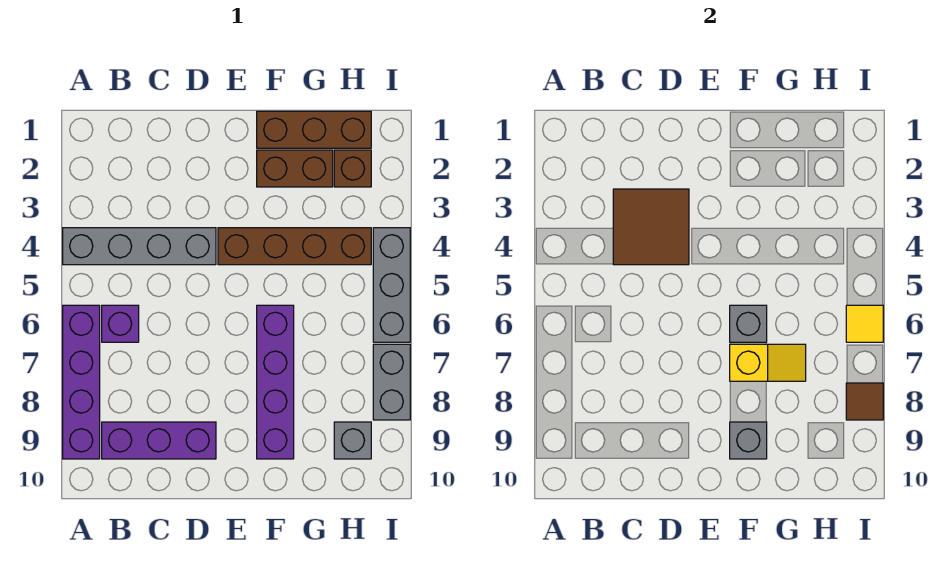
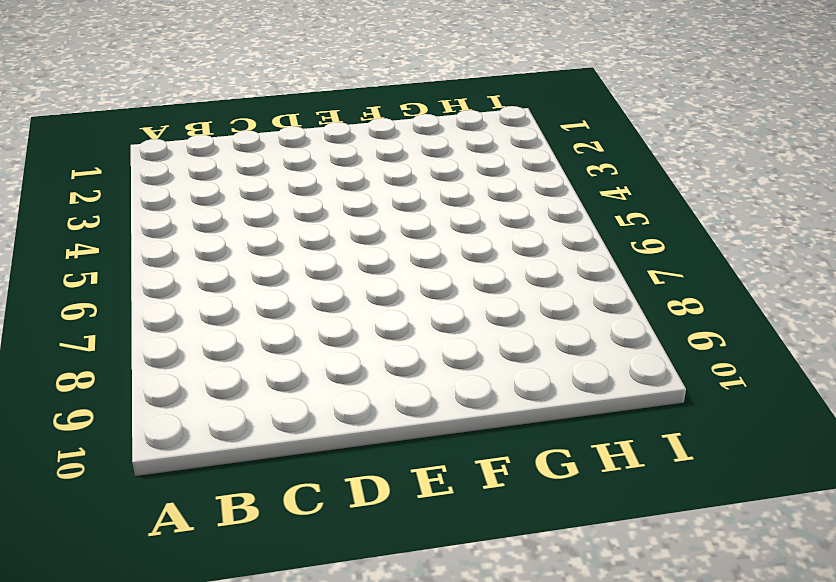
none -> grey brick A4:D4 level 1
none -> purple brick A6:A9 level 1
none -> purple brick B6 level 1

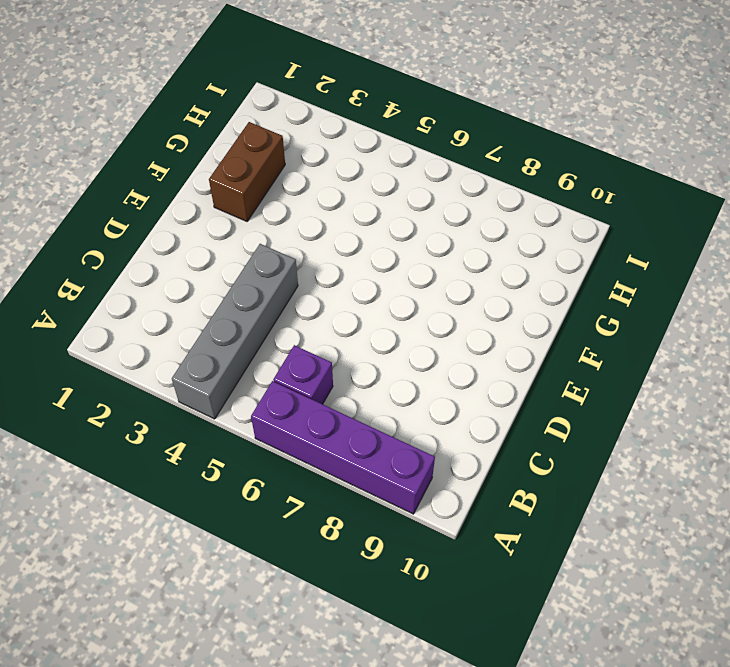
none -> purple brick B9:D9 level 1
none -> brown brick E4:H4 level 1
none -> brown brick F1:H1 level 1

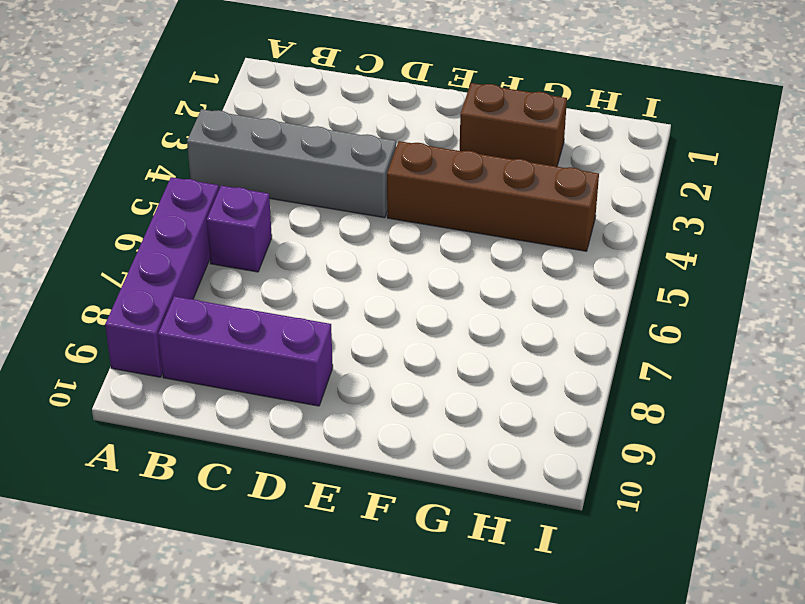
none -> brown brick F1:H1 level 1
none -> purple brick F6:F9 level 1
none -> brown brick H2 level 1

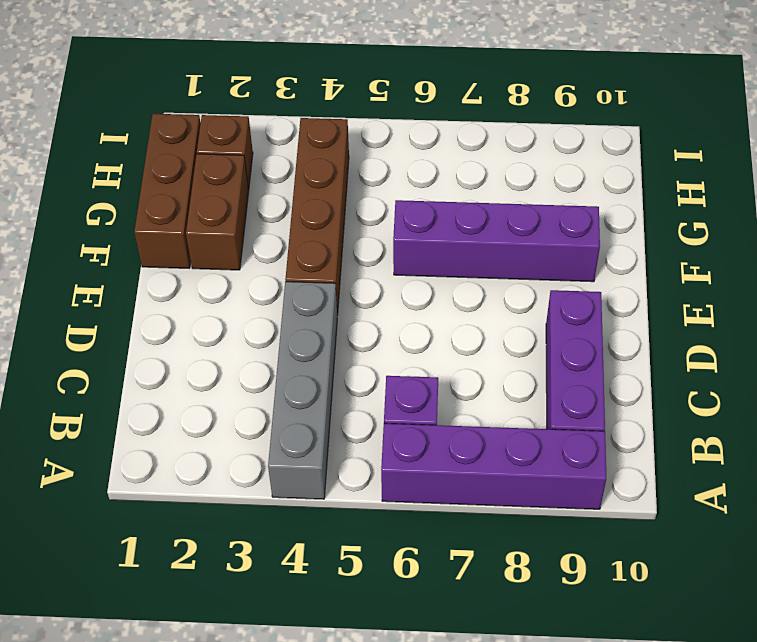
none -> grey brick H9 level 1
none -> grey brick I4:I6 level 1
none -> grey brick I7:I8 level 1

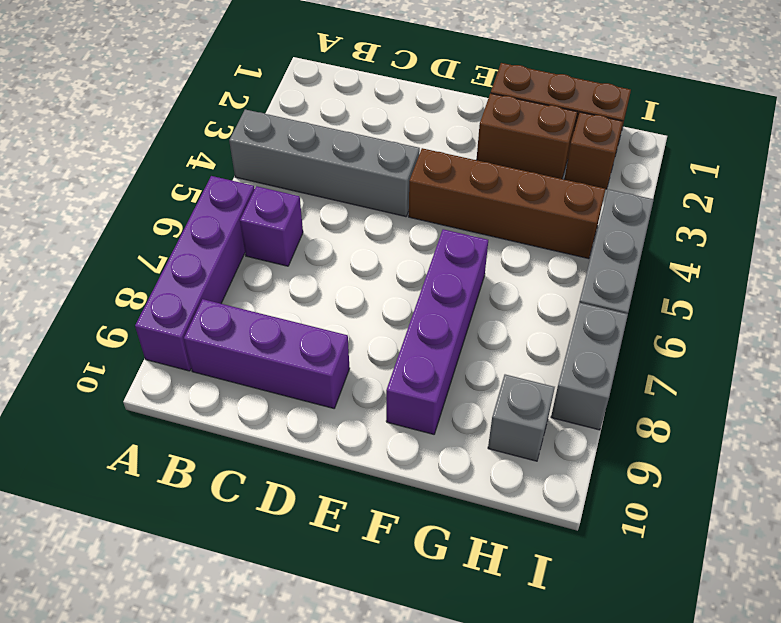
none -> brown tile C3:D4 level 2
none -> grey brick F6 level 2
none -> yellow slope F7:G7 level 2 top F

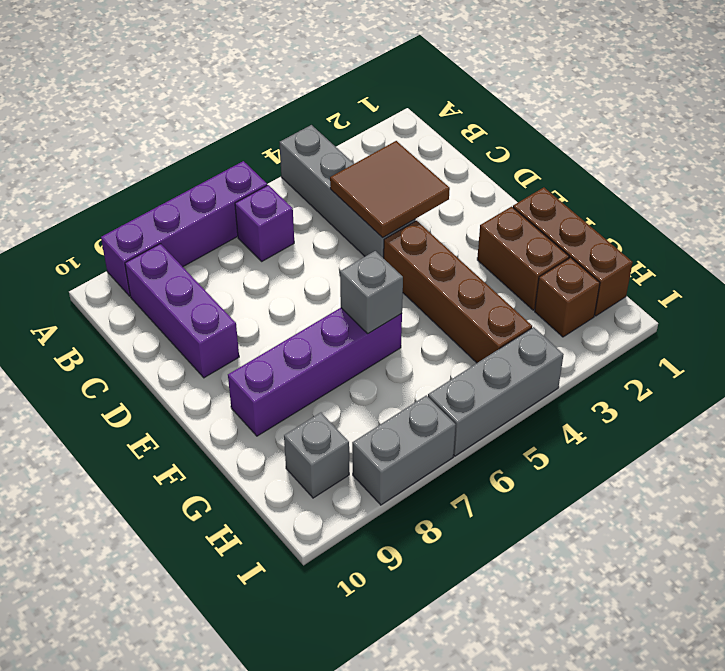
none -> yellow slope F7:G7 level 2 top F
none -> grey brick F9 level 2
none -> yellow tile I6 level 2

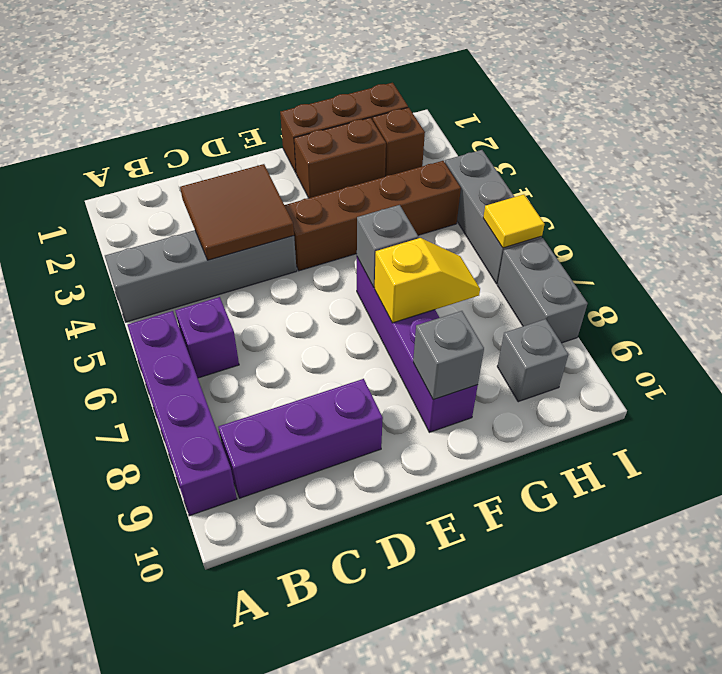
none -> brown tile I8 level 2

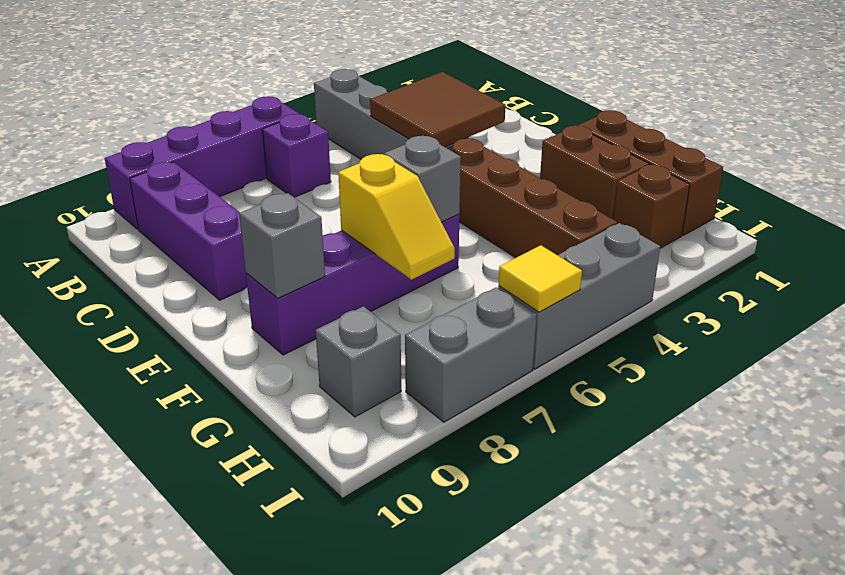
none -> brown tile I8 level 2

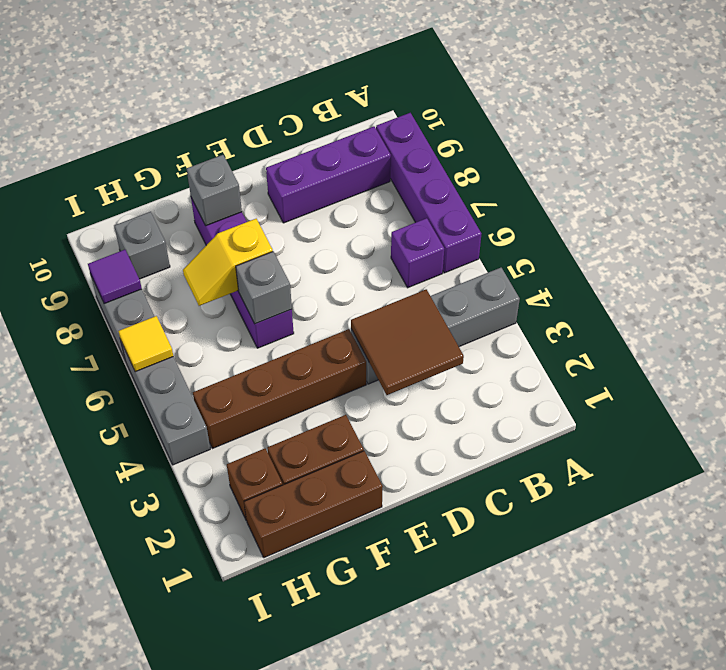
purple tile I8 level 2 -> brown tile I8 level 2

